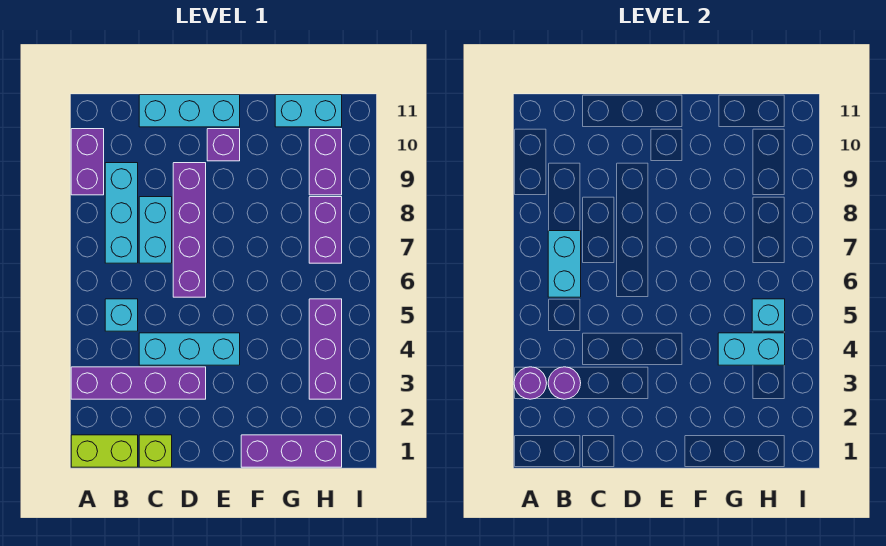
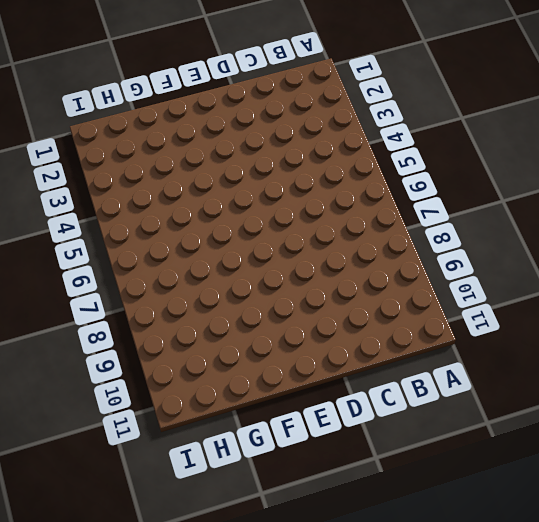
none -> lime brick A1:B1 level 1
none -> purple brick A3:D3 level 1
none -> purple brick A9:A10 level 1

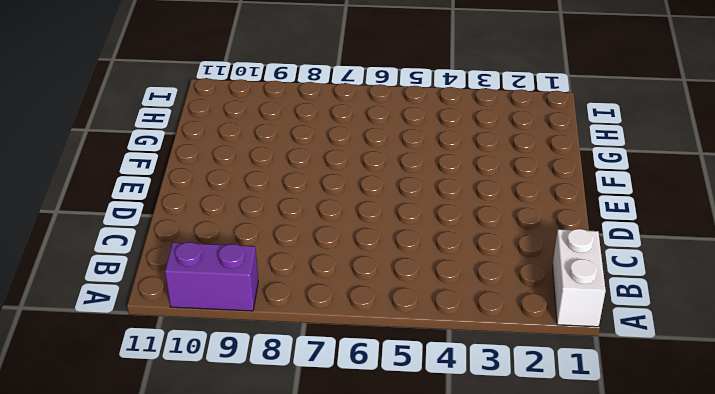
white brick A1:B1 level 1 -> lime brick A1:B1 level 1
none -> purple brick A3:D3 level 1
none -> cyan brick B5 level 1
none -> cyan brick B7:B9 level 1

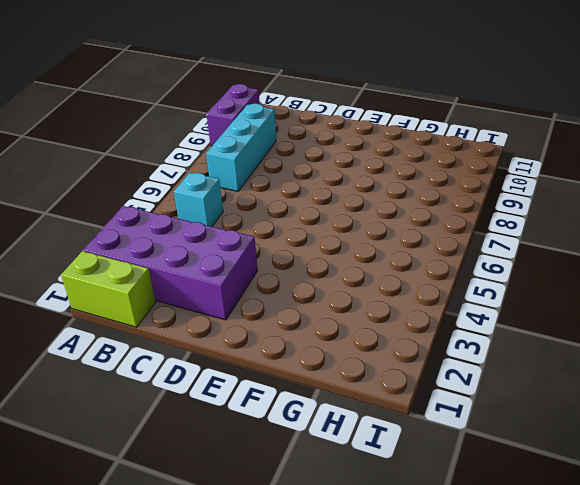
purple brick A2:D3 level 1 -> purple brick A3:D3 level 1
none -> lime brick C1 level 1
none -> cyan brick C4:E4 level 1
none -> cyan brick C7:C8 level 1

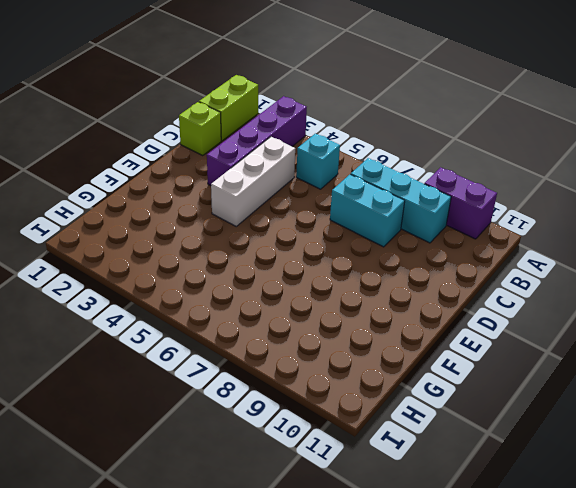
white brick C4:E4 level 1 -> cyan brick C4:E4 level 1
none -> cyan brick C11:E11 level 1
none -> purple brick D6:D9 level 1
none -> purple brick E10 level 1

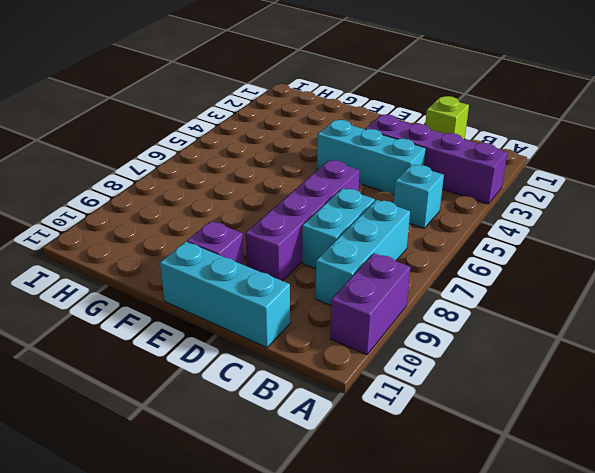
none -> lime brick A1:B1 level 1
none -> purple brick F1:H1 level 1
none -> cyan brick G11:H11 level 1

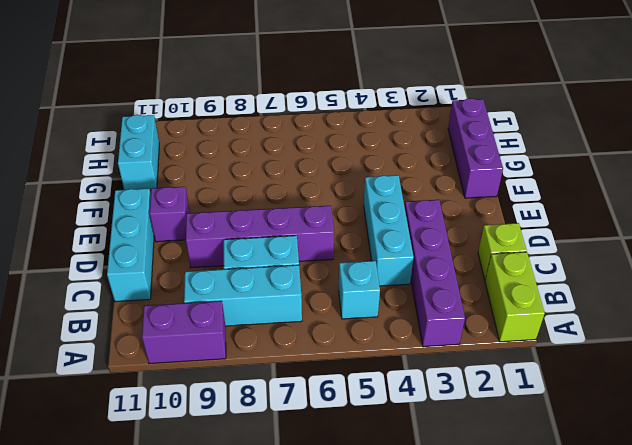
none -> purple brick H3:H5 level 1
none -> purple brick H7:H8 level 1
none -> purple brick H9:H10 level 1

